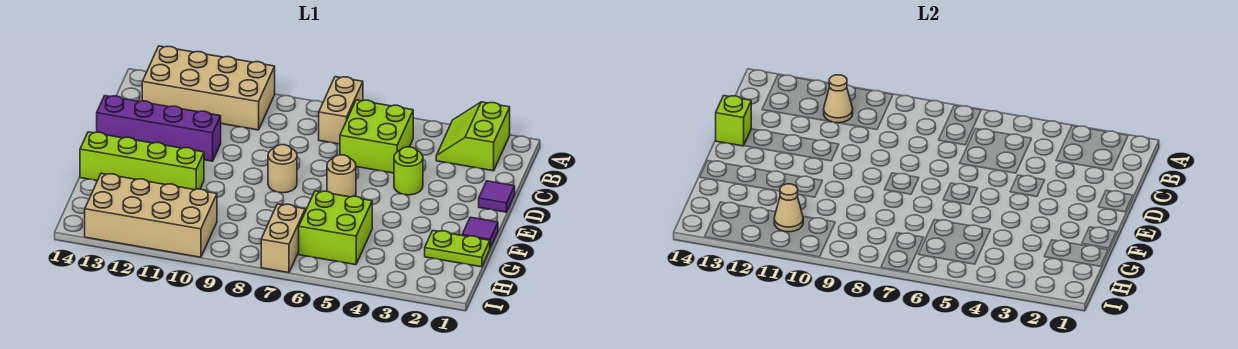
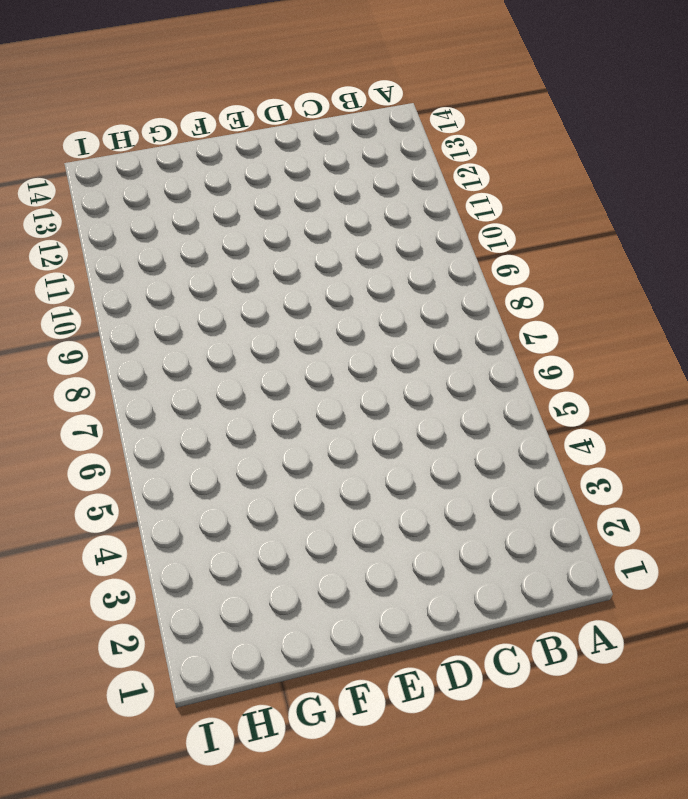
none -> lime slope A2:B3 level 1 top 2
none -> tan brick A7:B7 level 1
none -> tan brick A10:B13 level 1

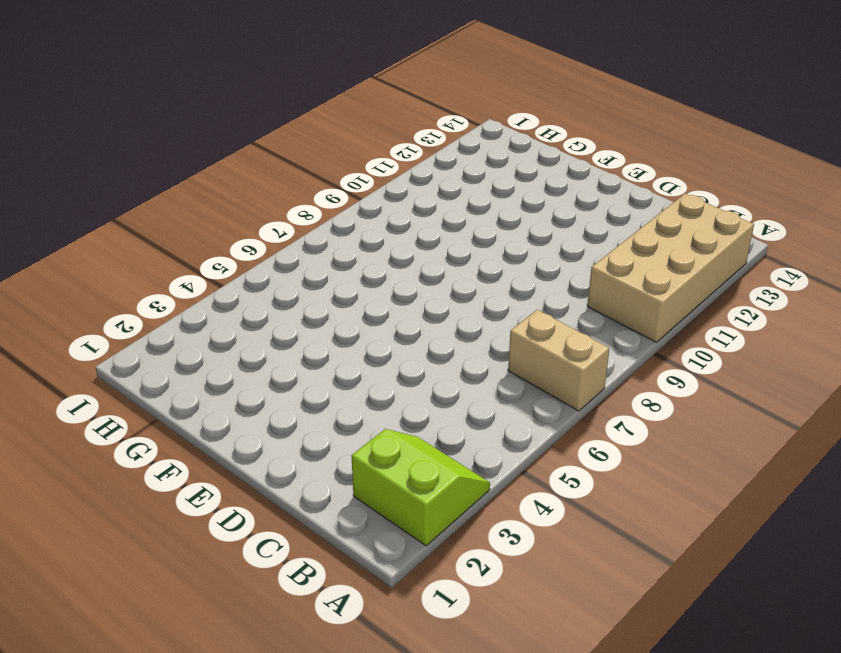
none -> lime brick B5:C6 level 1
none -> purple tile D1 level 1
none -> lime round brick D4 level 1

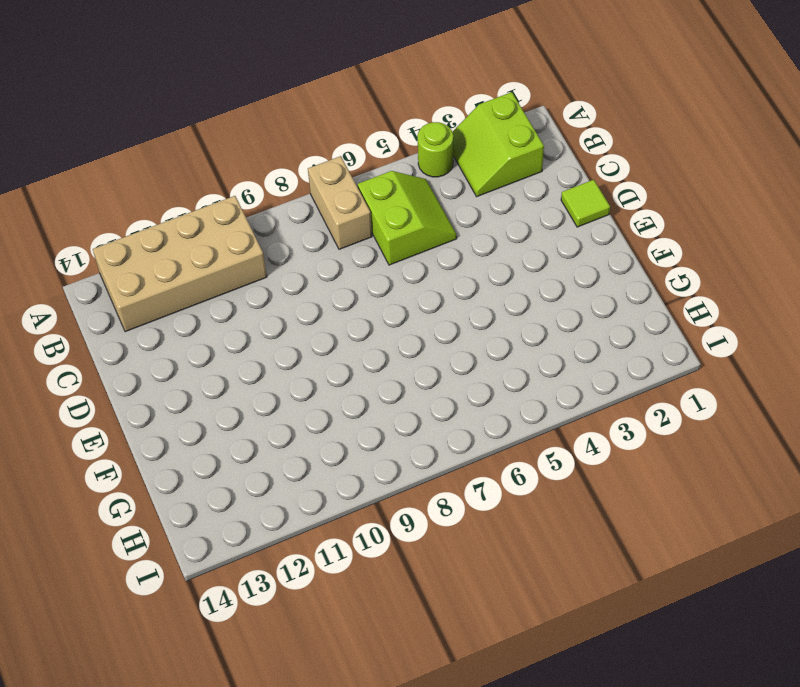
lime round brick A4 level 1 -> lime round brick D4 level 1
lime slope B5:C6 level 1 top 6 -> lime brick B5:C6 level 1
lime tile D1 level 1 -> purple tile D1 level 1
none -> purple brick D11:D14 level 1
none -> tan round brick E6 level 1
none -> tan round brick E8 level 1

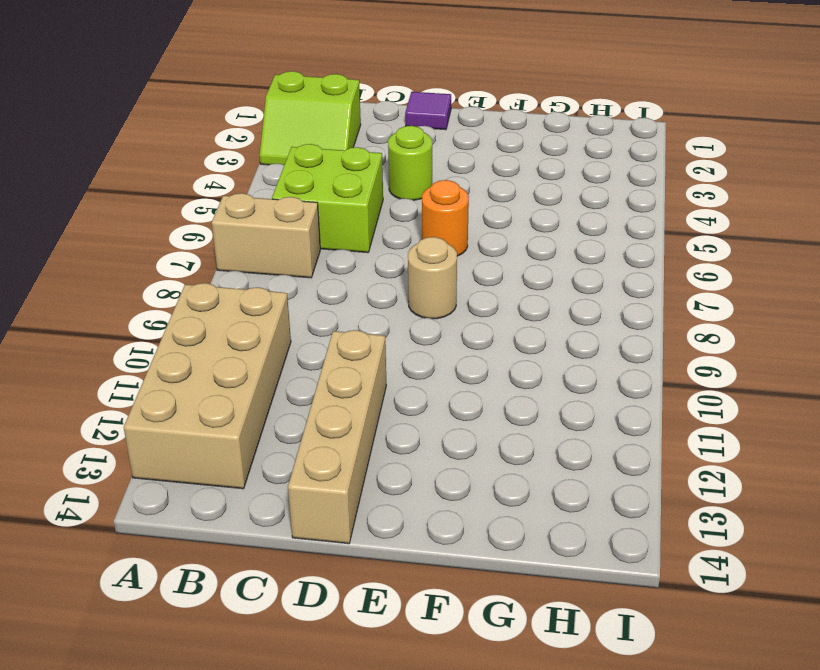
tan brick D11:D14 level 1 -> purple brick D11:D14 level 1
orange round brick E6 level 1 -> tan round brick E6 level 1
none -> purple tile F1 level 1
none -> lime brick F11:F14 level 1
none -> lime plate G1:G2 level 1

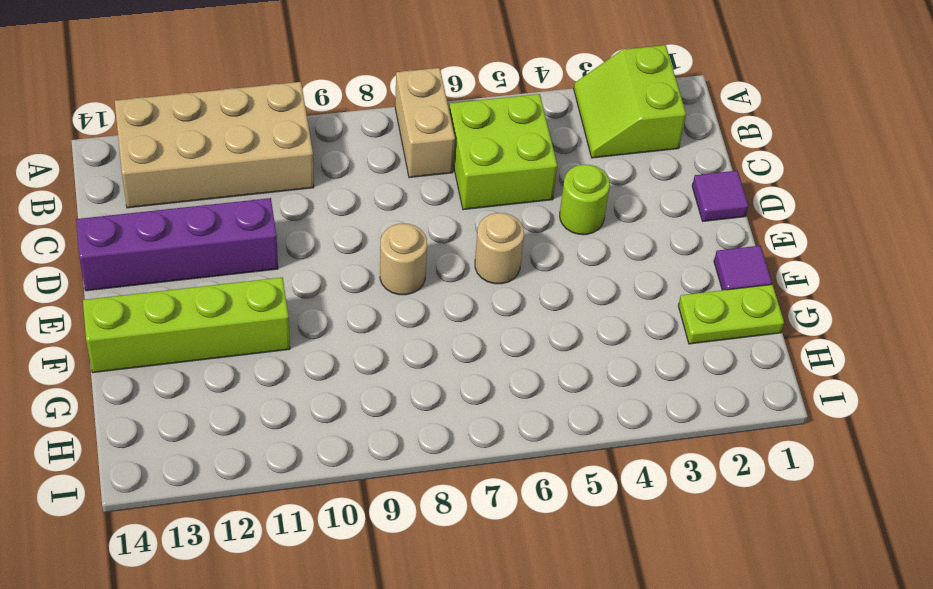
none -> lime brick G5:H6 level 1
none -> tan brick H7:I7 level 1
none -> tan brick H10:I13 level 1

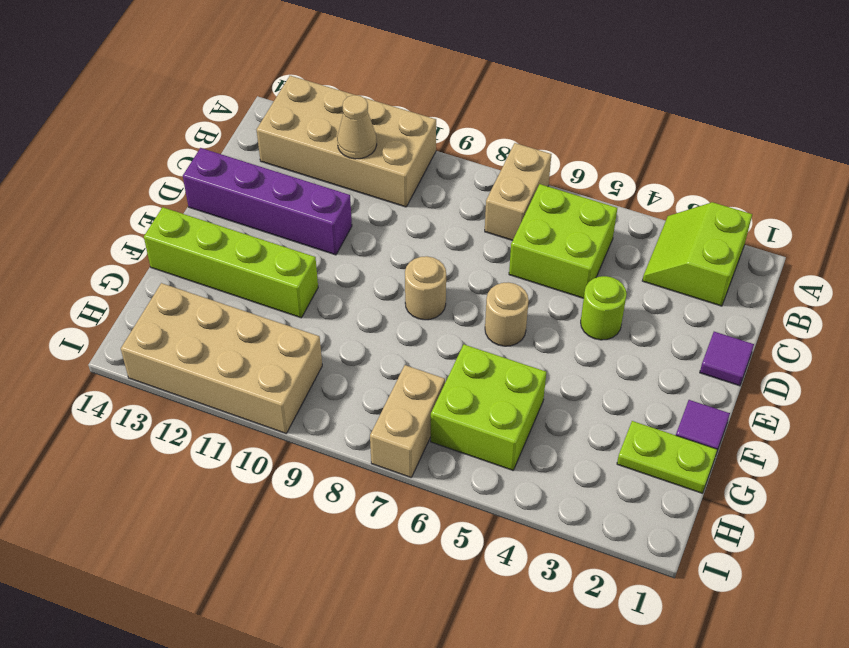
none -> lime brick D14 level 2
none -> tan cone H11 level 2

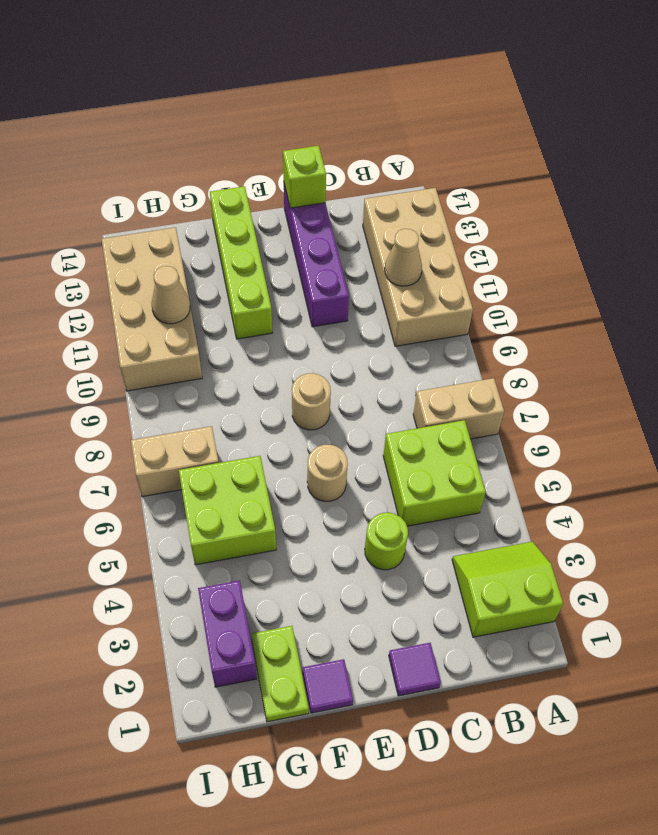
purple brick H2:H3 level 1 -> none

